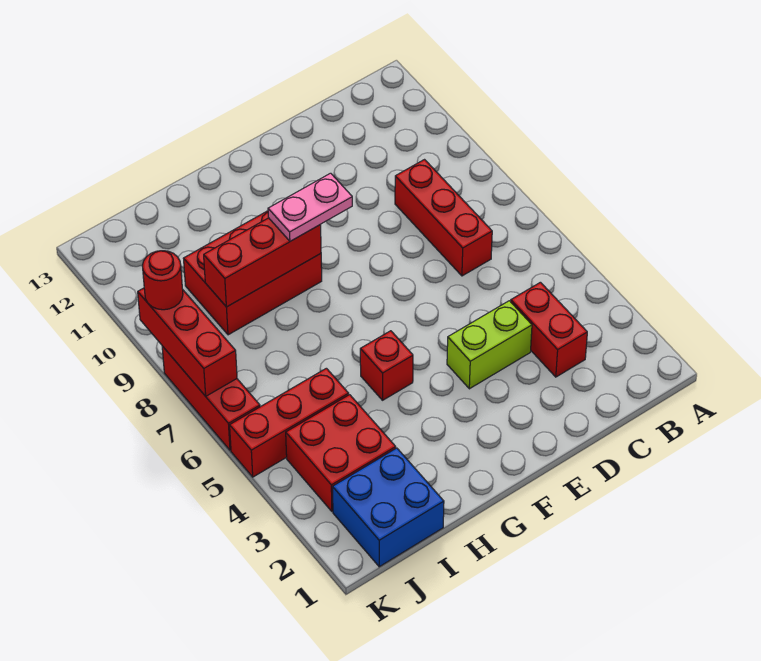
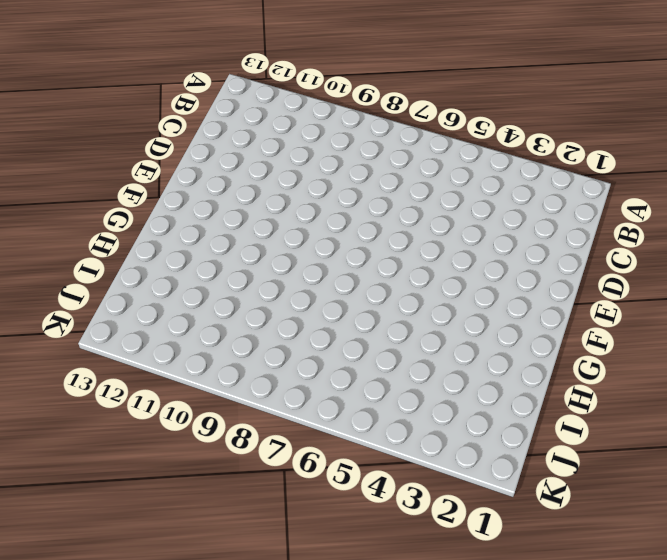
none -> red brick C3:C4 level 1
none -> red brick C7:C9 level 1
none -> lime brick D4:E4 level 1

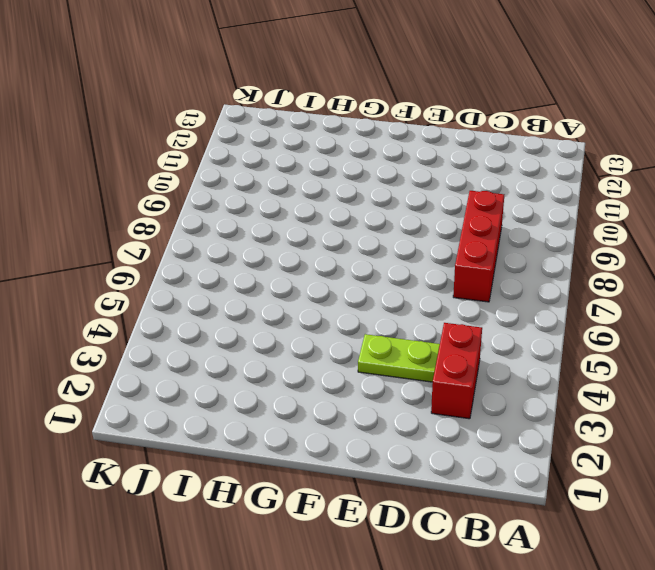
lime plate D4:E4 level 1 -> lime brick D4:E4 level 1
none -> red brick G5 level 1
none -> red brick G9:I10 level 1
none -> blue brick I1:J2 level 1

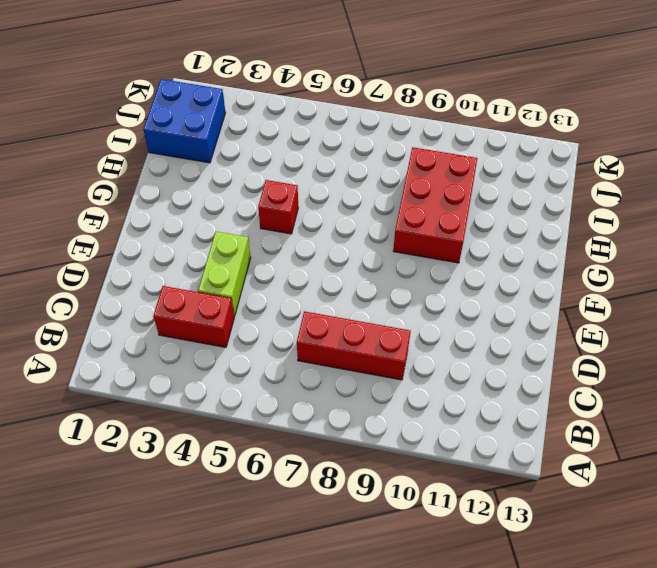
none -> red brick I3:J4 level 1
none -> red brick I5:K5 level 1
none -> red brick K6:K8 level 1

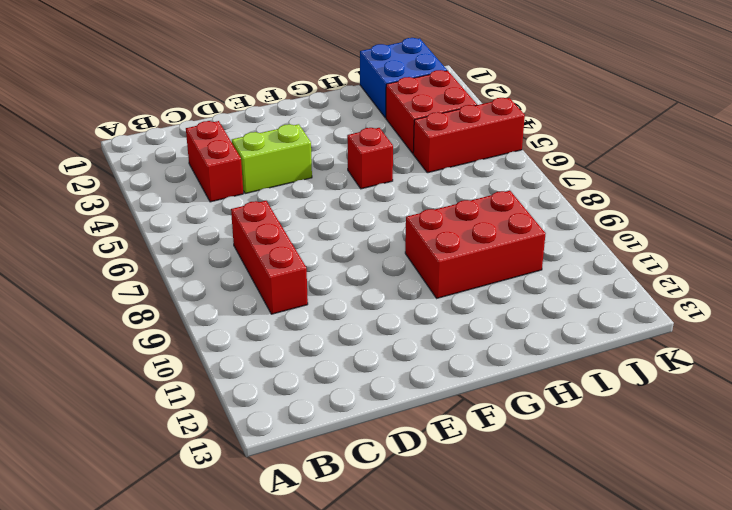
none -> red brick K6:K8 level 1
none -> red brick G9:I9 level 2
none -> red brick K7:K9 level 2

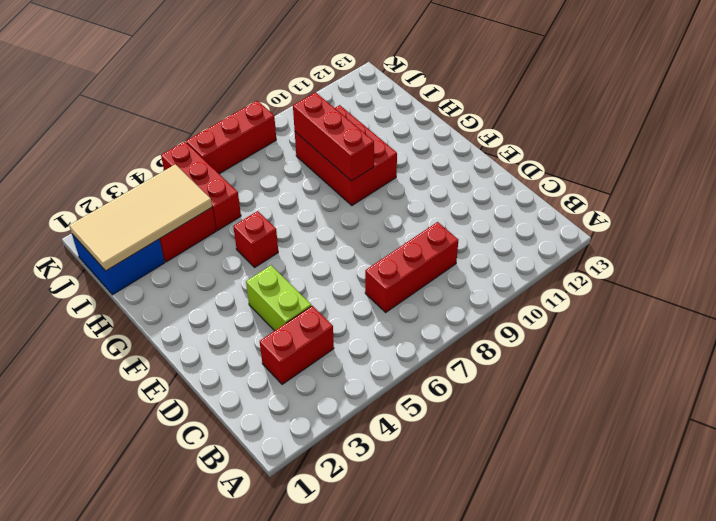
tan tile I1:J4 level 2 -> none
none -> red brick K7:K9 level 2
none -> pink plate F9:G9 level 3
none -> red round brick K9 level 3

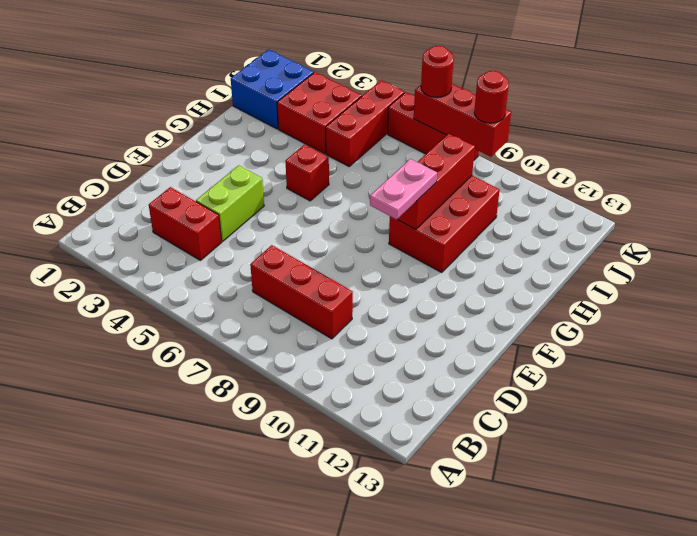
red round brick K7 level 3 -> none

